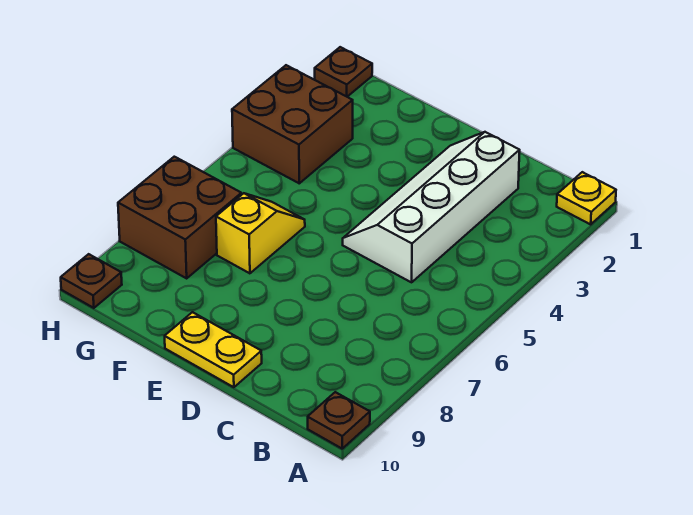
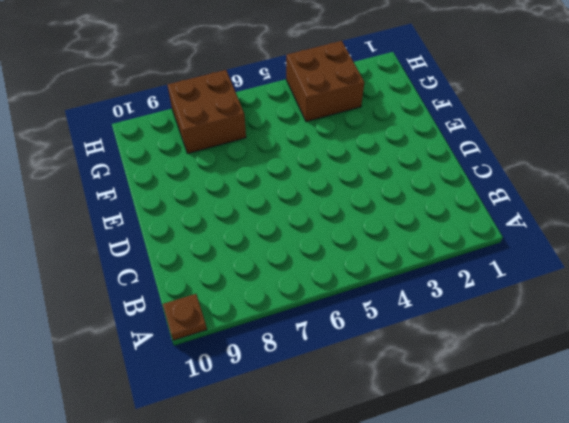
none -> yellow plate A1 level 1
none -> white slope C2:D5 level 1 top C

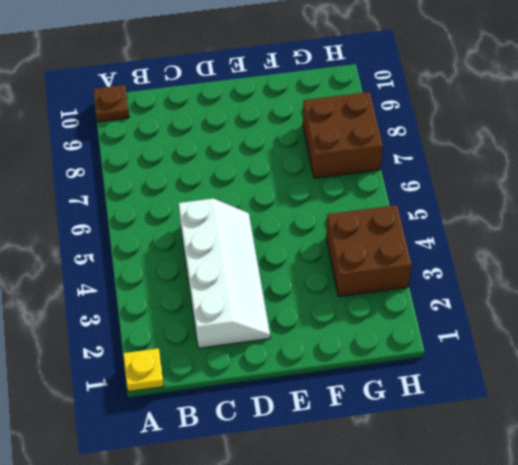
none -> yellow plate D10:E10 level 1
none -> yellow slope F6:F7 level 1 top 7

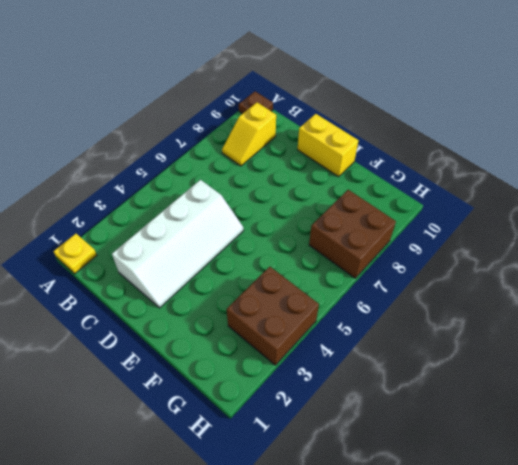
yellow slope B8:B9 level 1 top 9 -> yellow slope F6:F7 level 1 top 7
yellow brick D10:E10 level 1 -> yellow plate D10:E10 level 1
none -> brown plate H1 level 1
none -> brown plate H10 level 1

